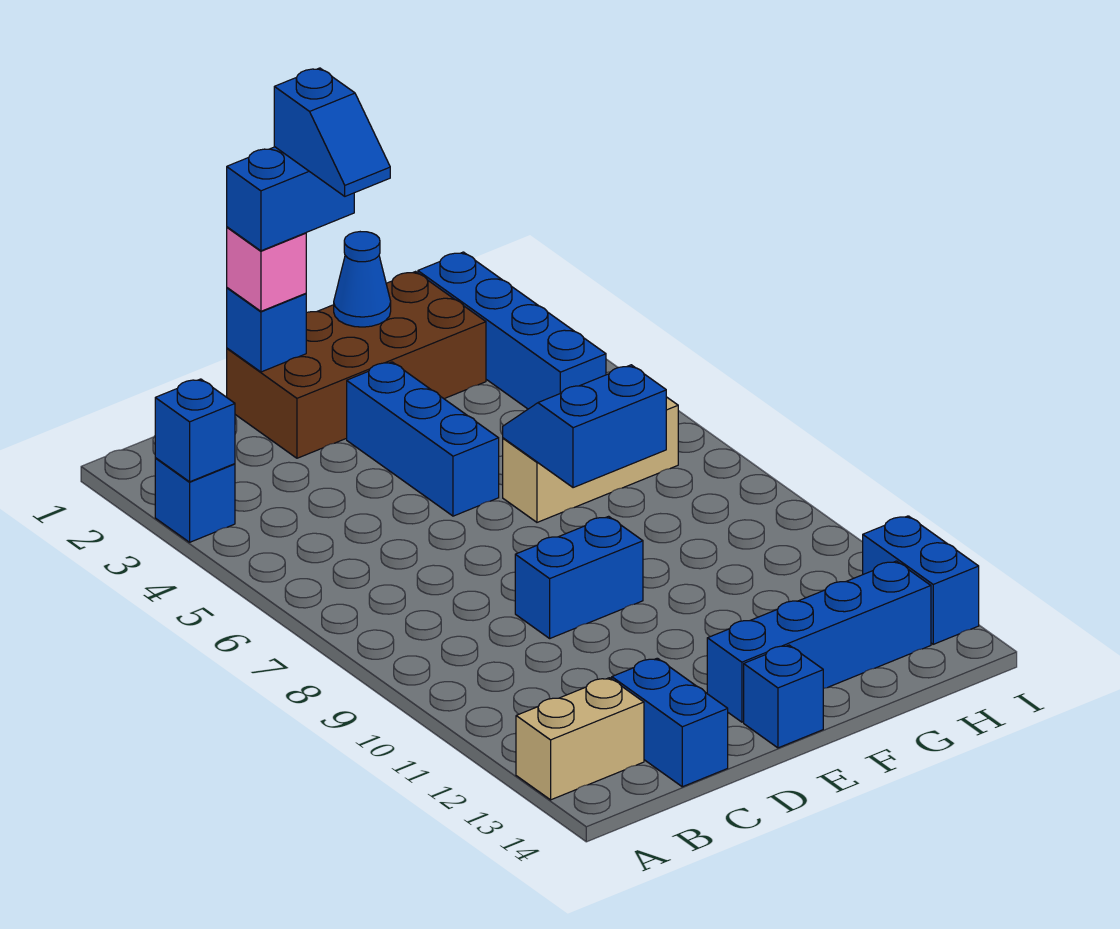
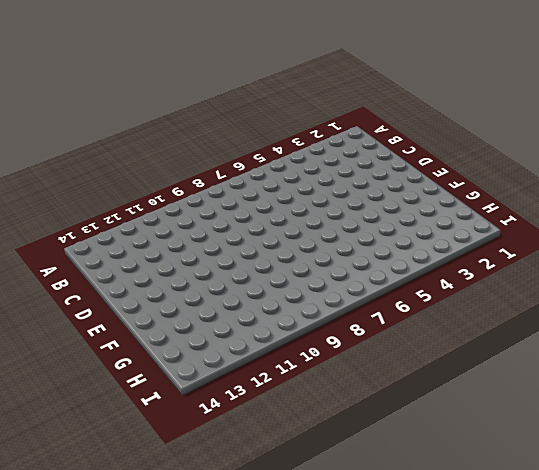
none -> blue brick A3 level 1
none -> tan brick A13:B13 level 1
none -> blue brick C13:C14 level 1

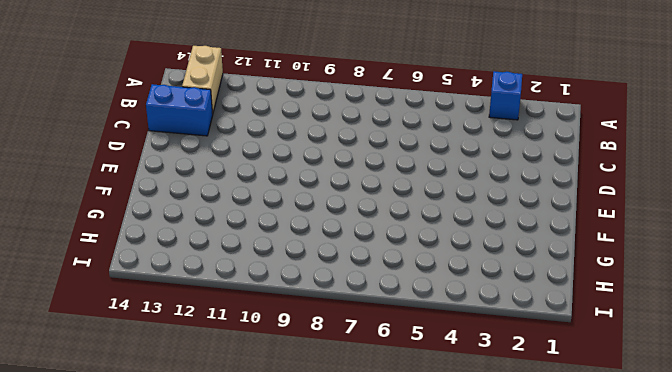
none -> brown brick D1:G2 level 1
none -> blue brick D9:E9 level 1
none -> blue brick E3:E5 level 1

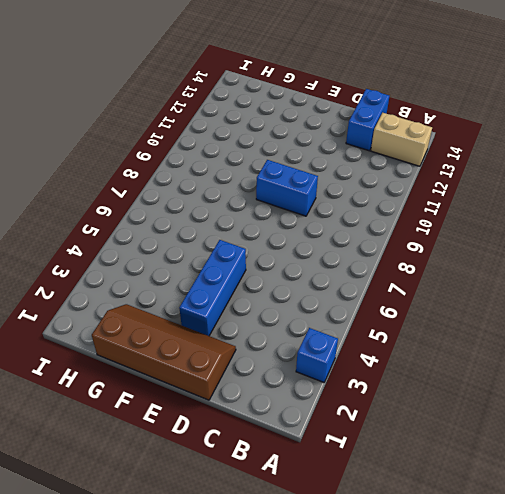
brown slope D1:G2 level 1 top 1 -> brown brick D1:G2 level 1
none -> blue brick E13:H13 level 1
none -> blue brick E14 level 1
none -> tan brick F6:H6 level 1

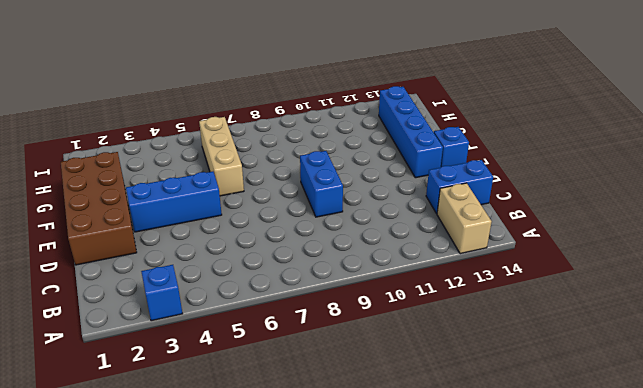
none -> blue brick H1:H4 level 1
none -> blue brick I12:I13 level 1
none -> blue brick A3 level 2

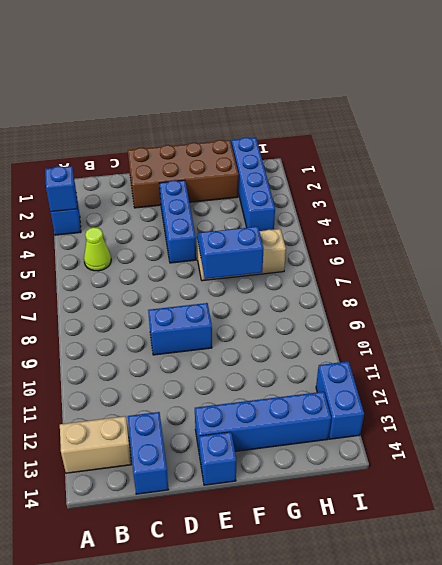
lime cone B5 level 1 -> none
none -> blue brick D1 level 2
none -> blue cone F1 level 2
none -> pink brick D1 level 3

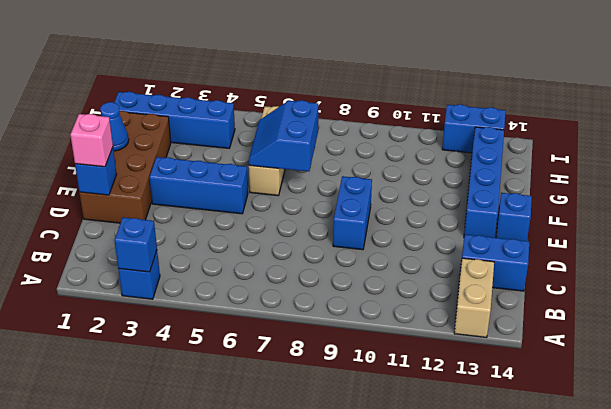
none -> blue brick D1:E1 level 4
none -> blue slope E1:E2 level 5 top 1

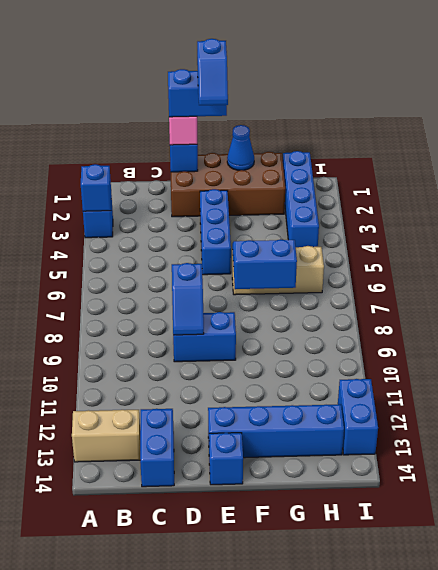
blue slope D8:D9 level 2 top 8 -> none

